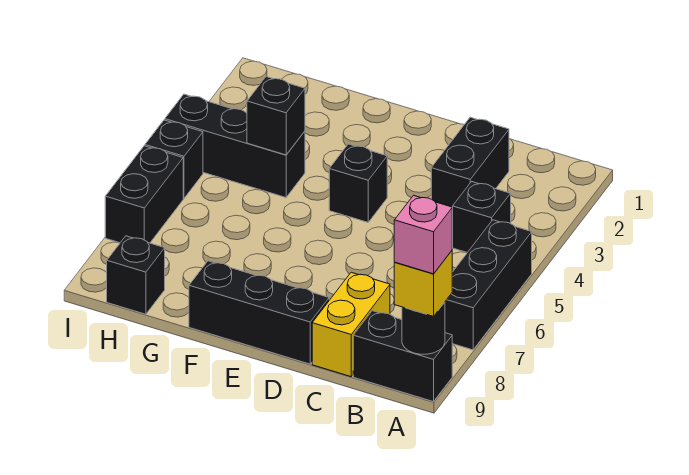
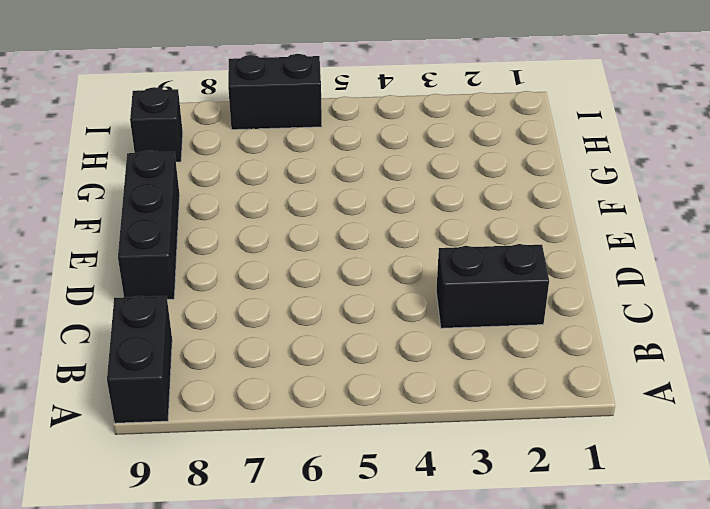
none -> black brick A5:A7 level 1
none -> black brick B4 level 1
none -> yellow brick C8:C9 level 1

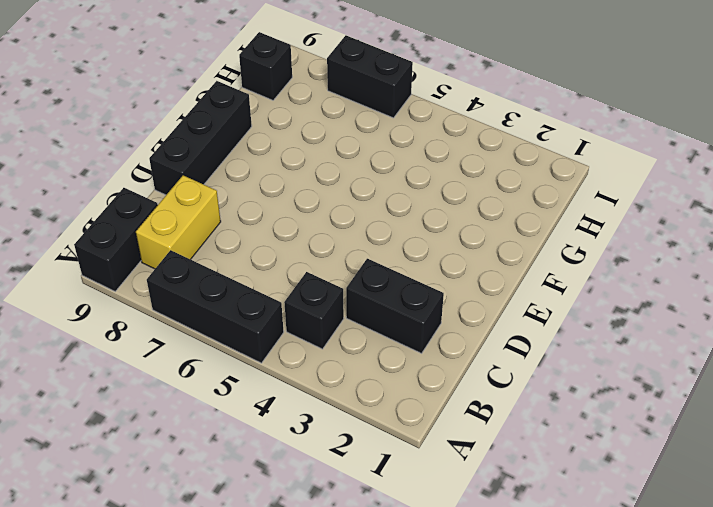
yellow brick B8:C8 level 1 -> yellow brick C8:C9 level 1
none -> black brick E4 level 1
none -> black brick G4:I4 level 1
none -> black brick I5 level 1

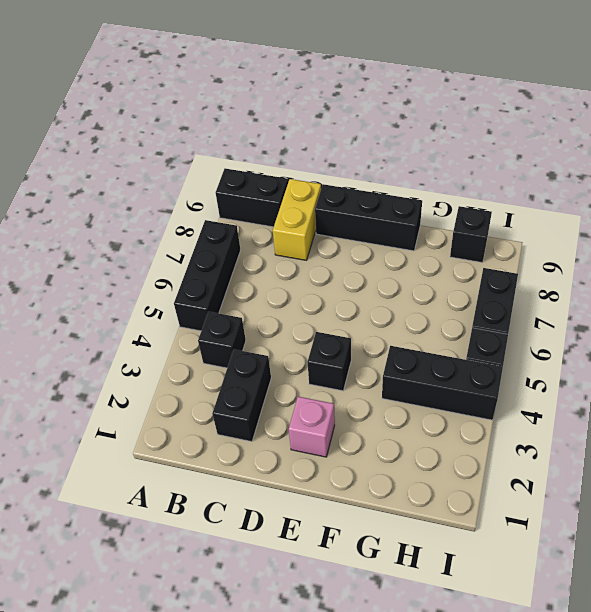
pink brick E2 level 1 -> pink brick A9 level 4
none -> black round brick A9 level 2
none -> black brick G4 level 2
none -> yellow brick A9 level 3

